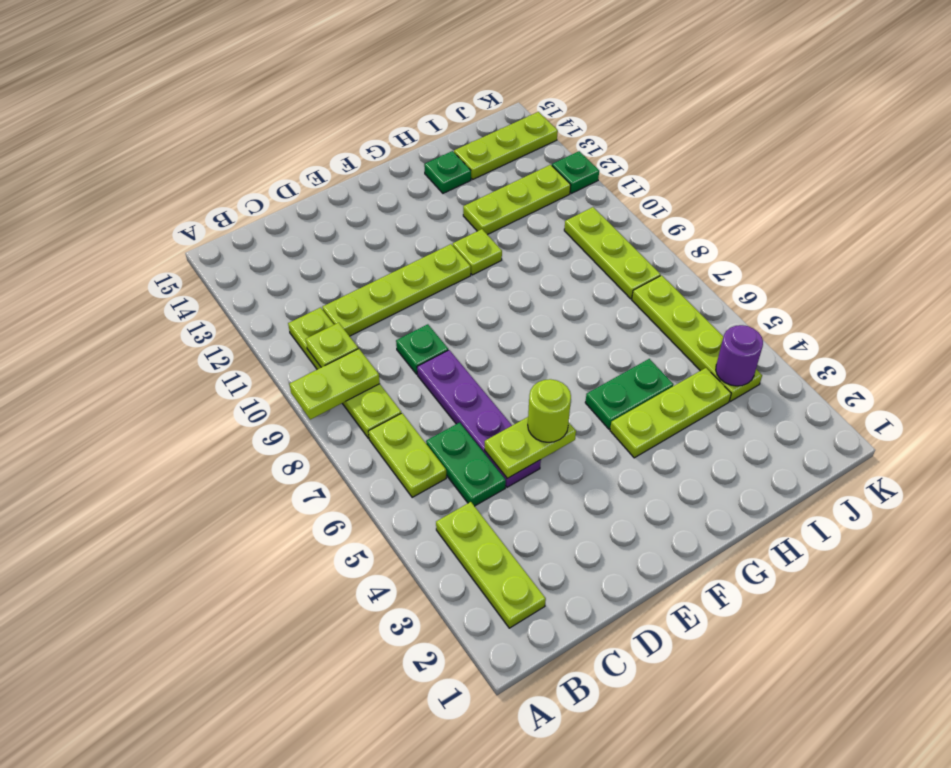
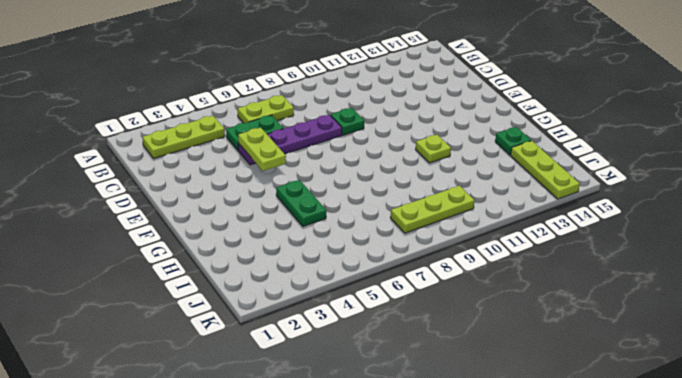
none -> lime plate B8:B11 level 1
none -> lime plate C11:F11 level 1
none -> lime plate G4:I4 level 1

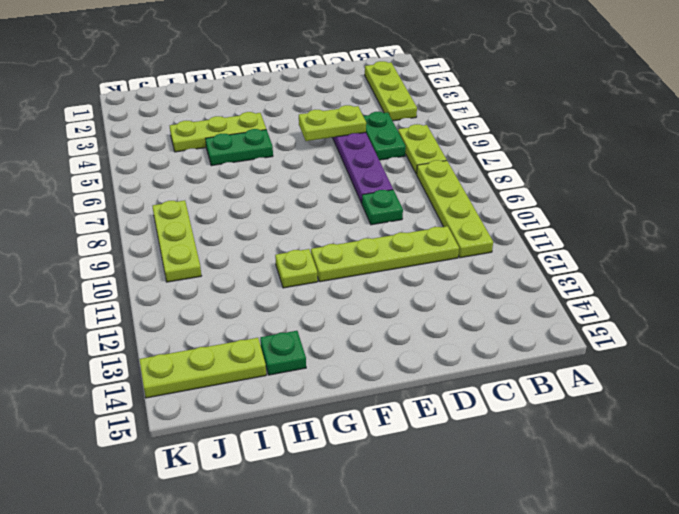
none -> lime plate H12:J12 level 1
none -> lime plate J4:J7 level 1
none -> green plate K12 level 1

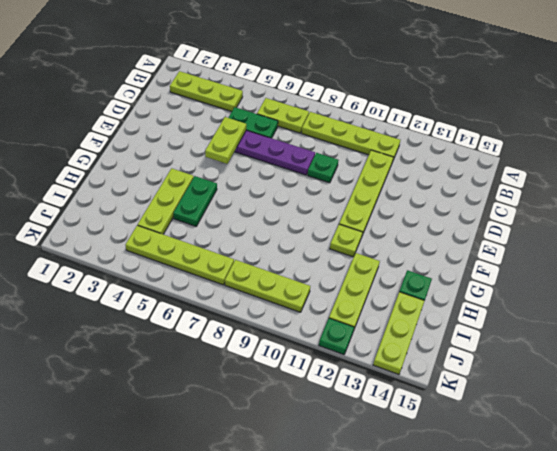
none -> lime plate A9:B9 level 2
none -> lime plate B10 level 2
none -> purple round brick J4 level 2

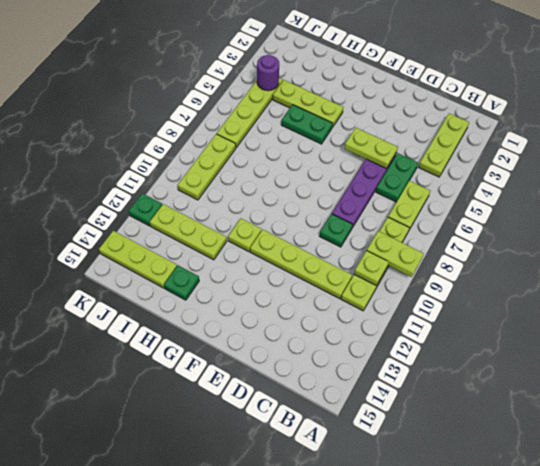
none -> lime round brick E5 level 3

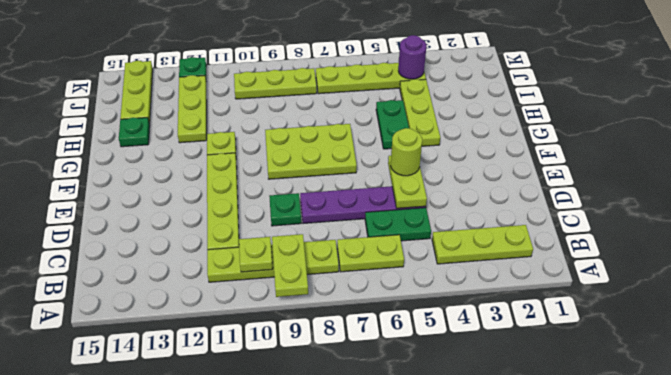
lime plate F7:G9 level 1 -> none

